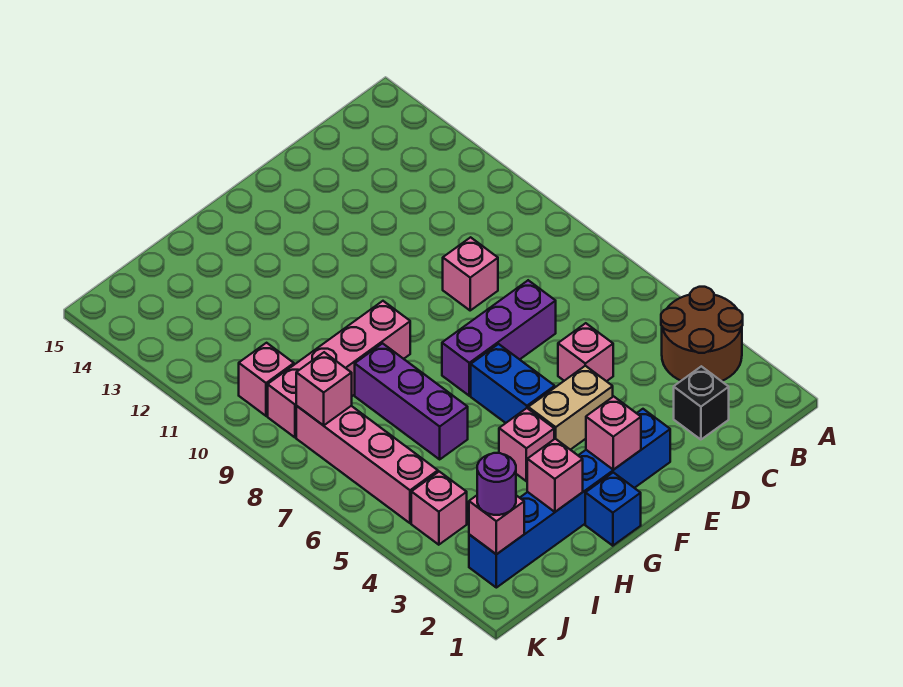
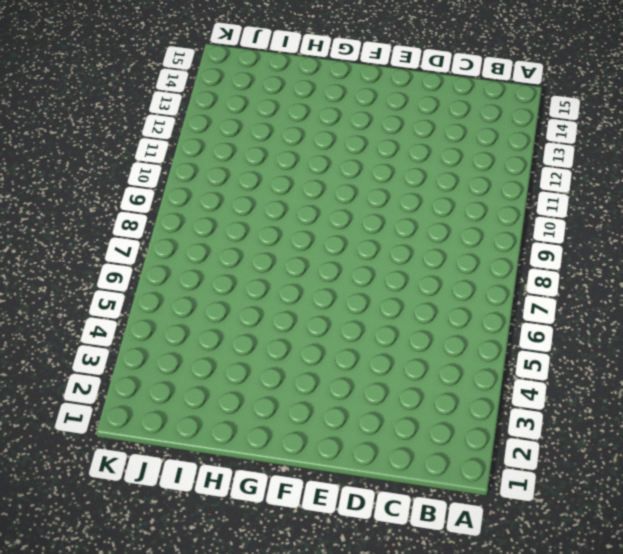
none -> brown round brick A3:B4 level 1
none -> black brick C2 level 1
none -> pink brick D5 level 1

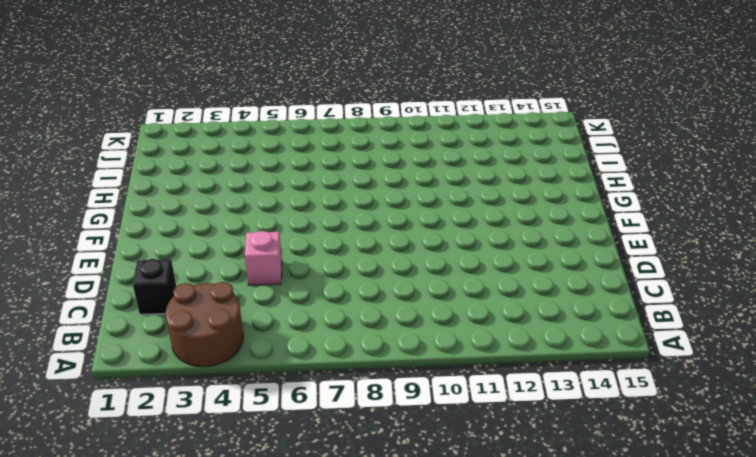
none -> purple brick D7:F7 level 1
none -> pink brick D9 level 1
none -> blue brick E2:J2 level 1

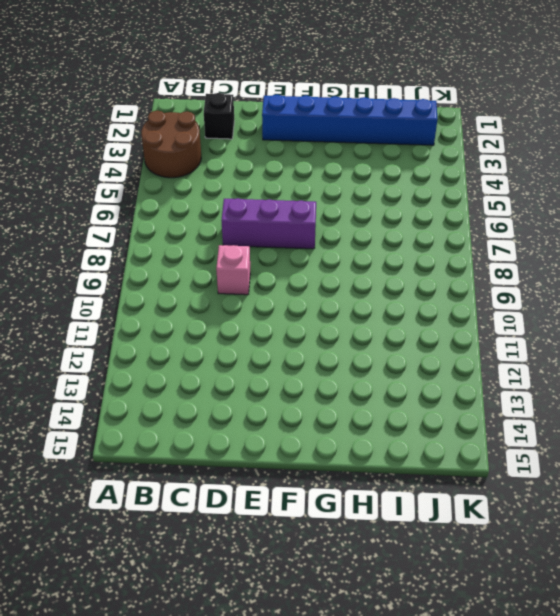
none -> pink brick D5 level 1
none -> tan brick E4:F4 level 1
none -> blue brick F5:F6 level 1

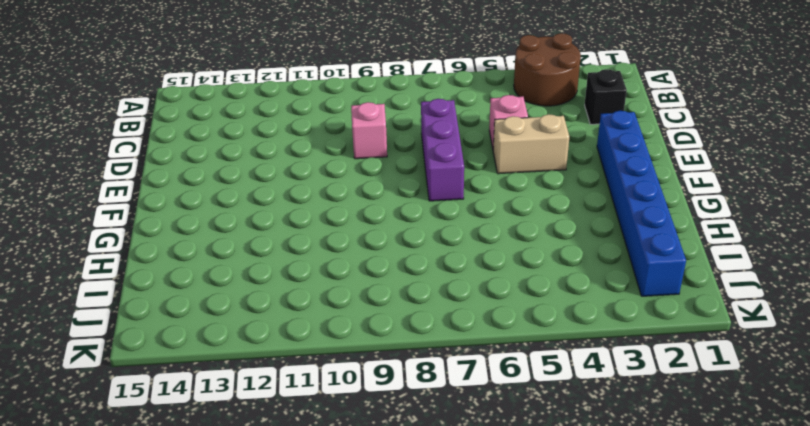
tan brick E4:E5 level 1 -> tan brick E4:F4 level 1
none -> blue brick F5:F6 level 1
none -> blue brick G1 level 1
none -> pink brick G4 level 1

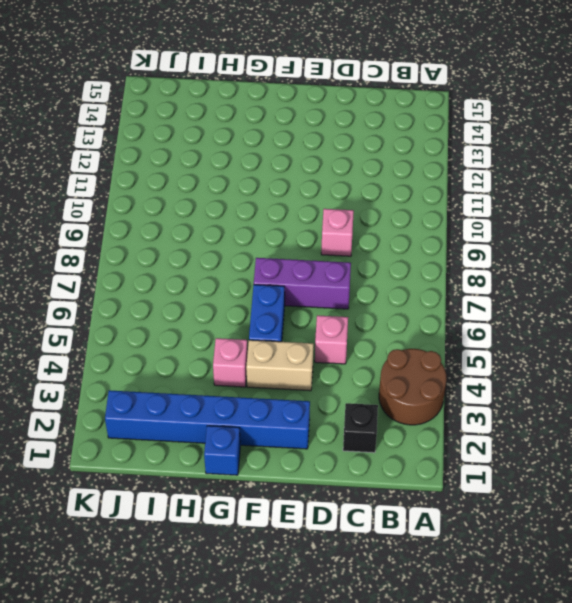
none -> pink brick G9:J9 level 1
none -> purple brick H6:H8 level 1
none -> pink brick J4 level 1

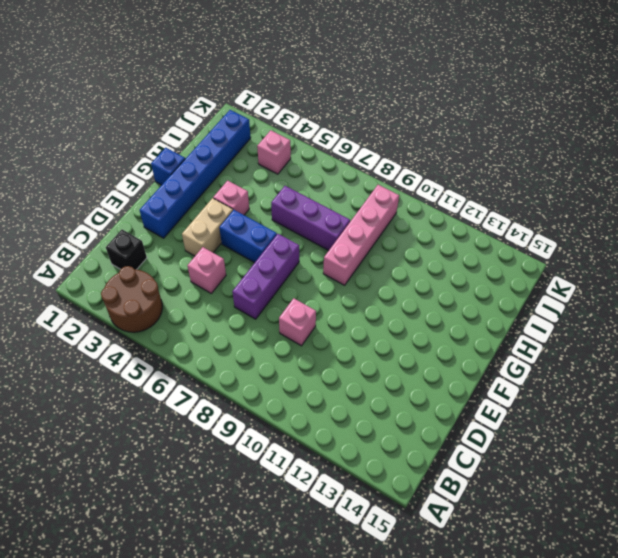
none -> pink brick J5:J8 level 1
none -> pink brick J10 level 1
none -> pink brick F2 level 2

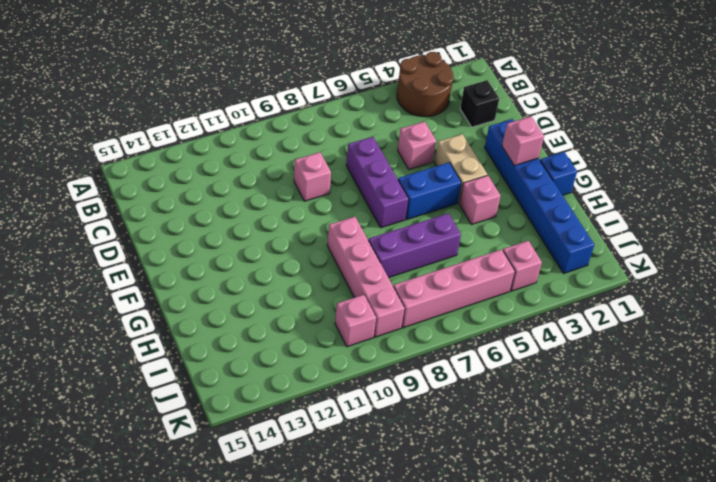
none -> pink brick H2 level 2
none -> pink brick J2 level 2
none -> pink brick J8 level 2

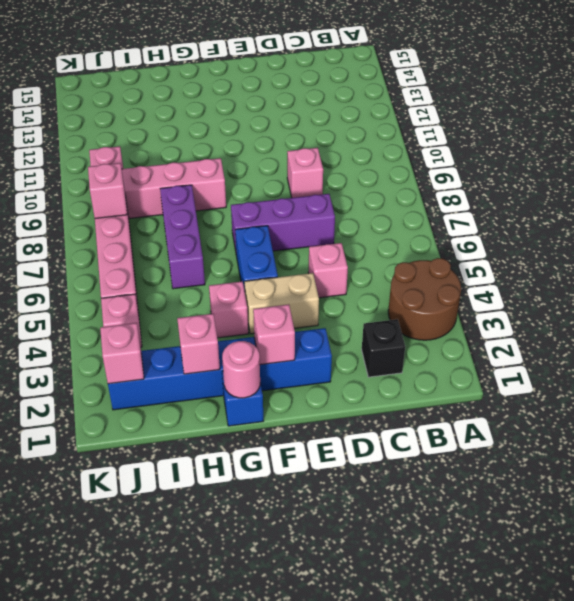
pink round brick G1 level 2 -> none
none -> purple round brick J2 level 3

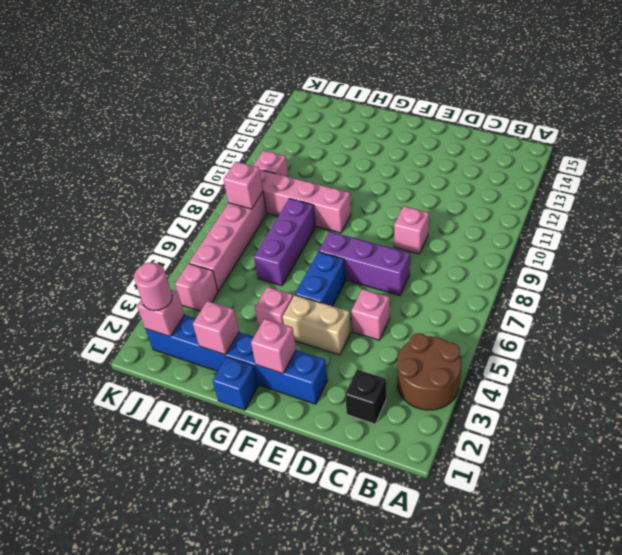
pink round brick J2 level 3 -> purple round brick J2 level 3

